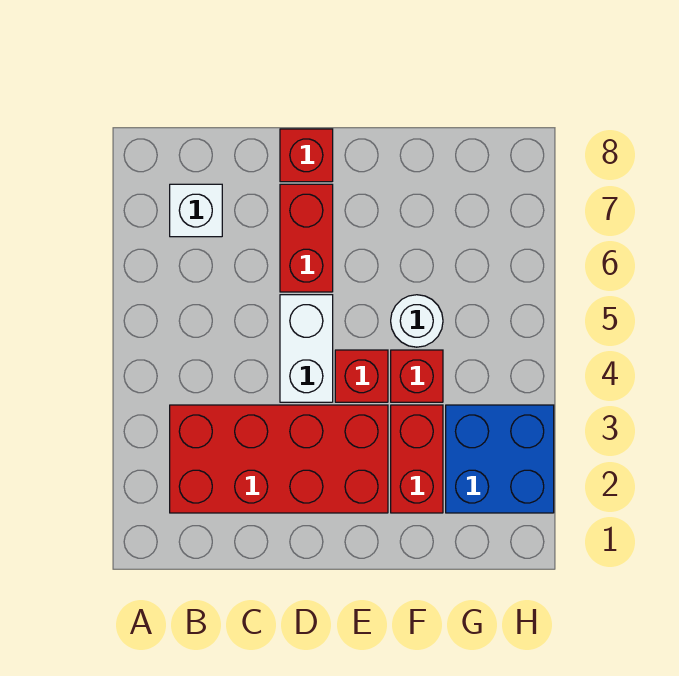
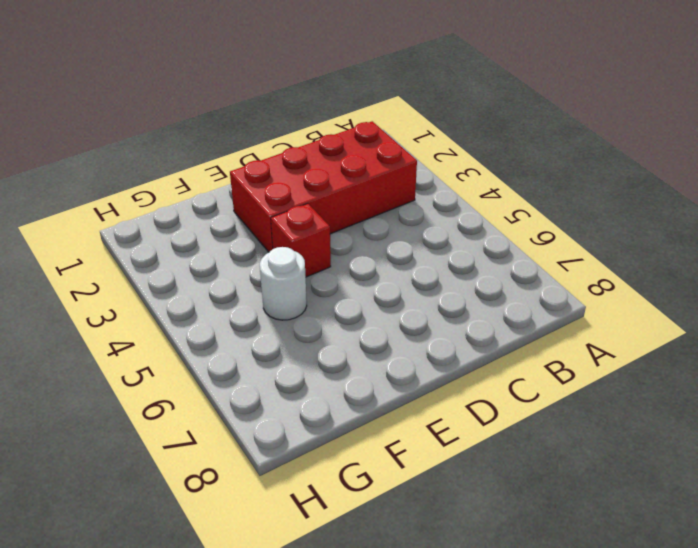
none -> white brick B7 level 1
none -> white brick D4:D5 level 1

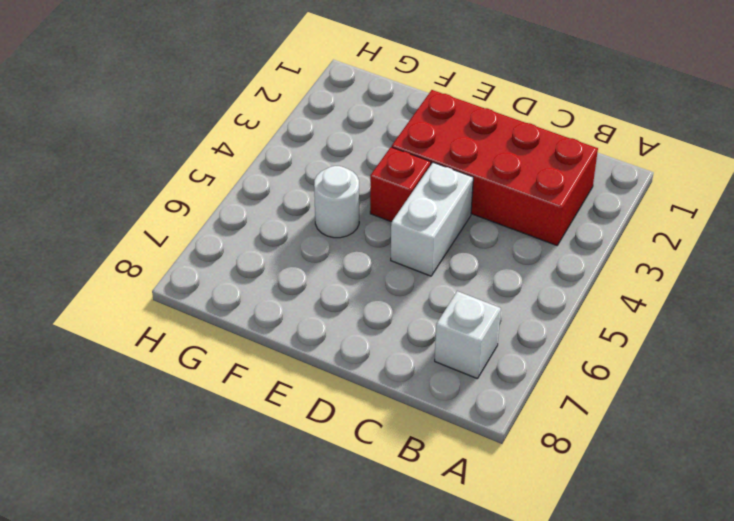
none -> red brick D6:D7 level 1
none -> red brick D8 level 1

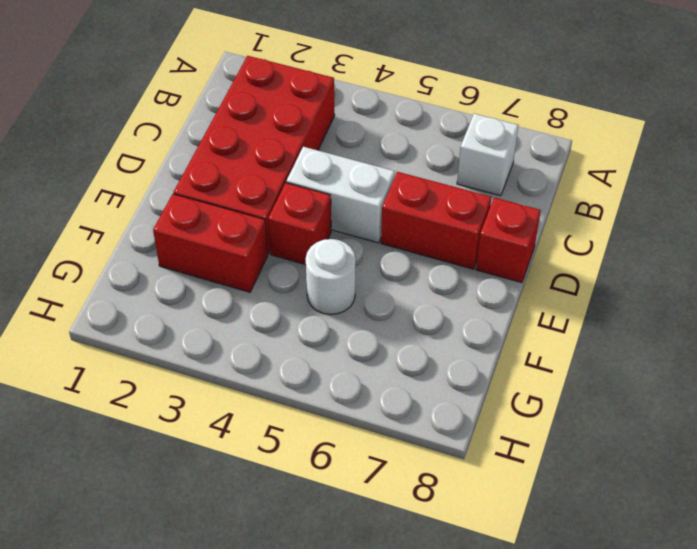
none -> red brick F4 level 1
none -> blue brick G2:H3 level 1

